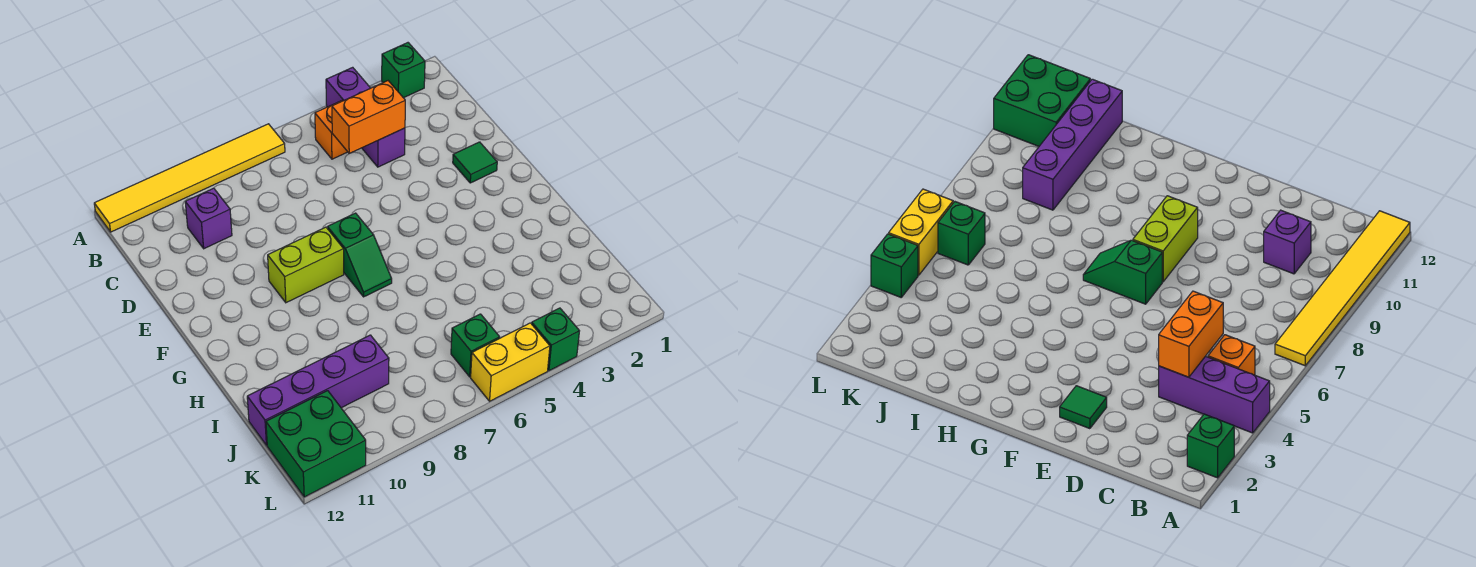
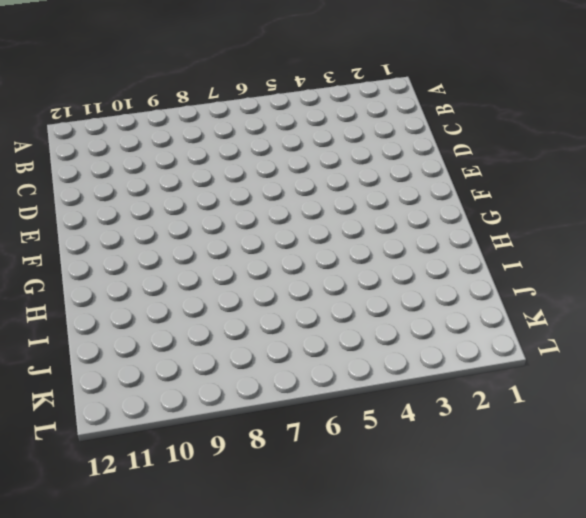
none -> green brick A2 level 1
none -> purple brick A4:C4 level 1
none -> yellow tile A7:A12 level 1

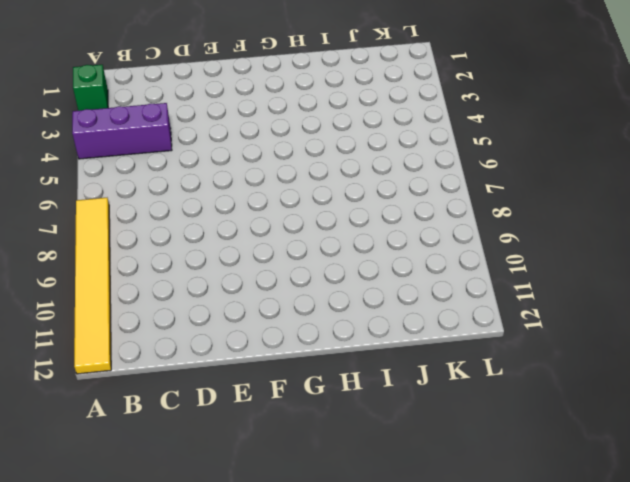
none -> orange brick B5 level 1
none -> purple brick C10 level 1
none -> green tile E2 level 1

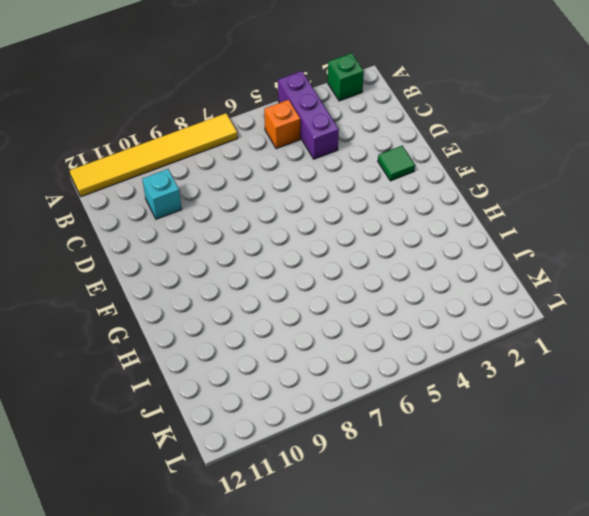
cyan brick C10 level 1 -> purple brick C10 level 1
none -> green slope F7:G7 level 1 top F
none -> lime brick F8:F9 level 1
none -> purple brick J9:J12 level 1

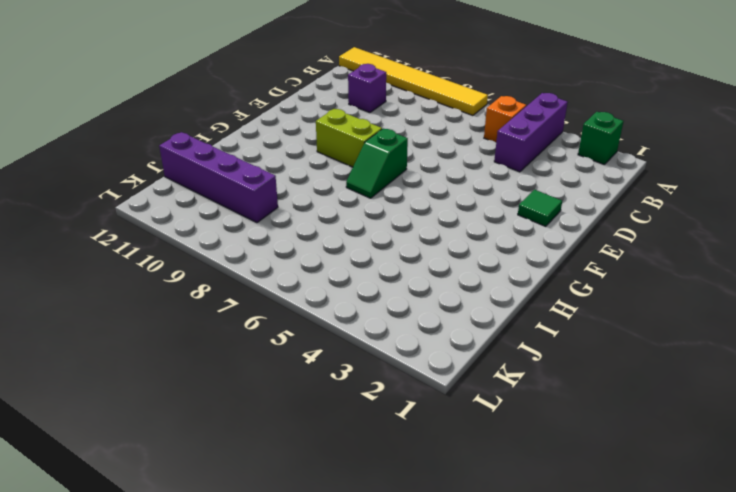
none -> green brick K6 level 1
none -> green brick K11:L12 level 1
none -> green brick L4 level 1

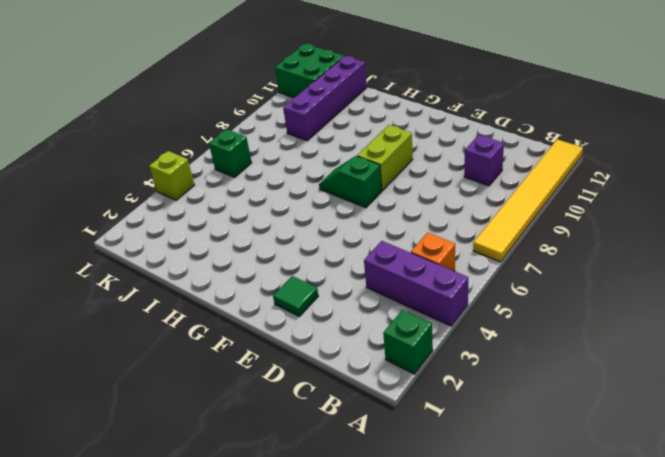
lime brick L4 level 1 -> green brick L4 level 1
none -> yellow brick L5:L6 level 1
none -> orange brick C4:C5 level 2

